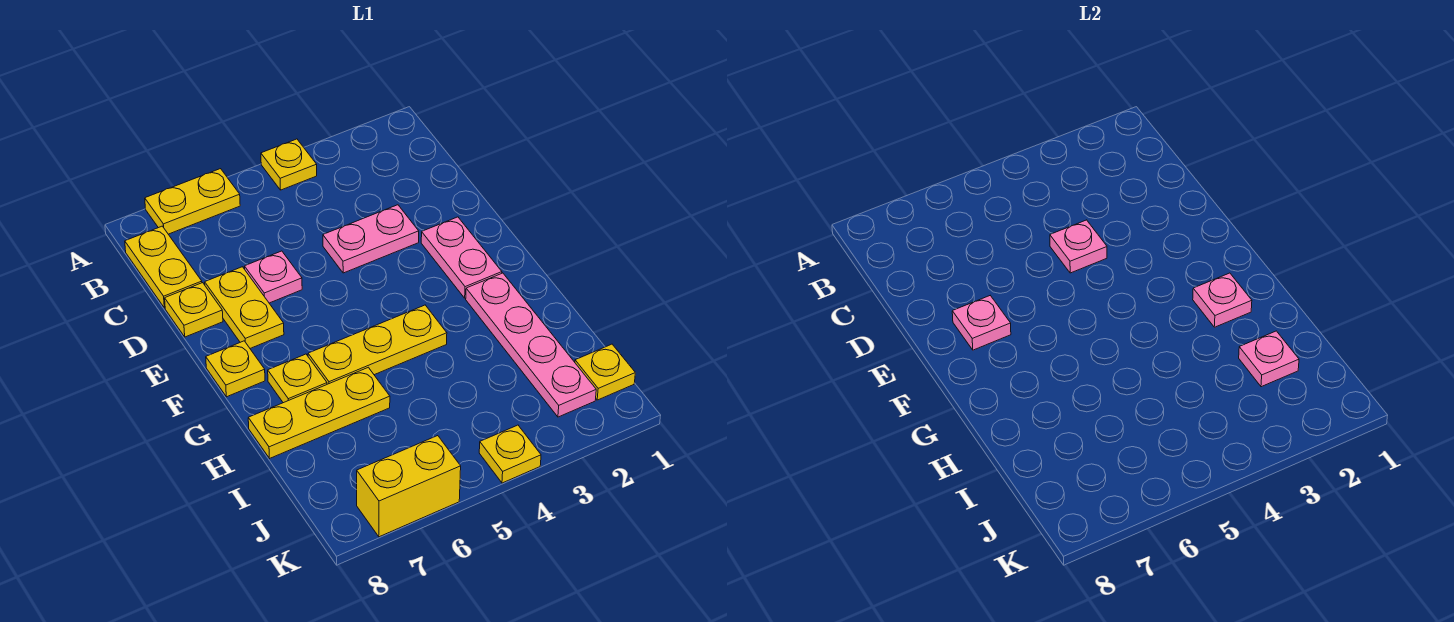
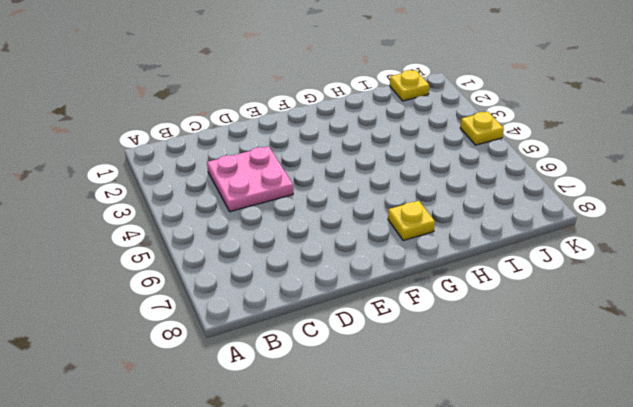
pink plate C3:D4 level 1 -> pink plate D3:D4 level 1
none -> yellow plate A4 level 1
none -> yellow plate A6:A7 level 1
none -> yellow plate B8:C8 level 1

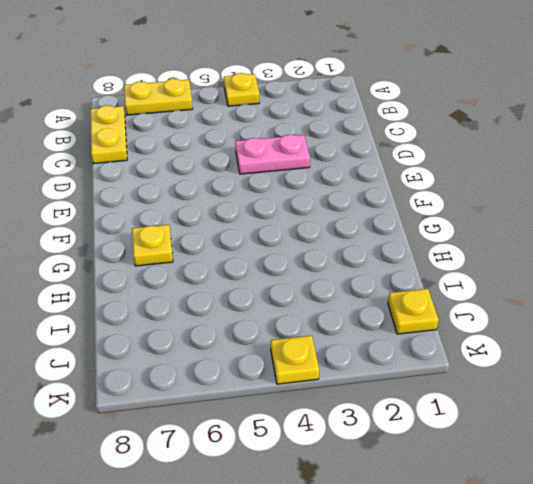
none -> pink plate D6 level 1
none -> yellow plate D7:E7 level 1
none -> yellow plate D8 level 1

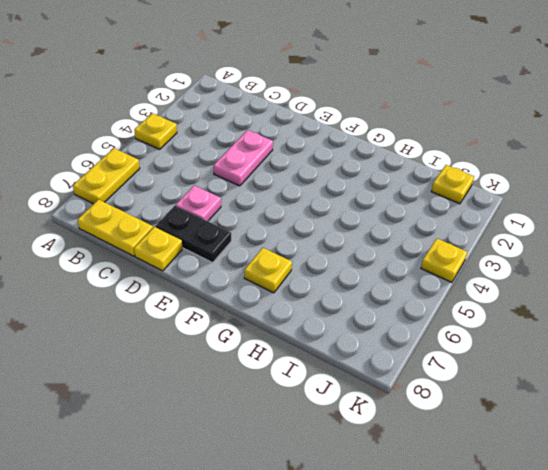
black plate D7:E7 level 1 -> yellow plate D7:E7 level 1
none -> pink plate E2:F2 level 1
none -> yellow plate F8 level 1
none -> pink plate G2:J2 level 1

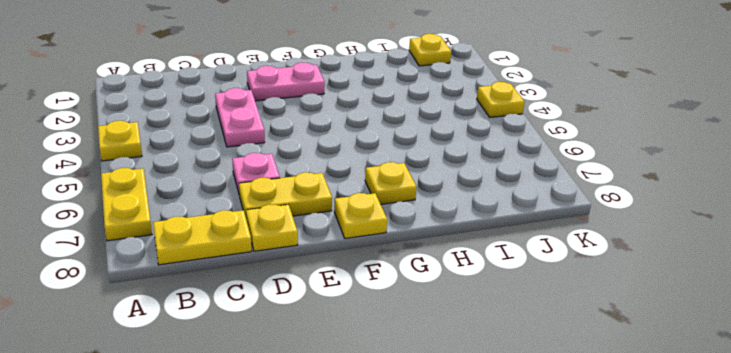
none -> pink plate G2:J2 level 1
none -> yellow plate G4:G6 level 1
none -> yellow plate H6:H8 level 1

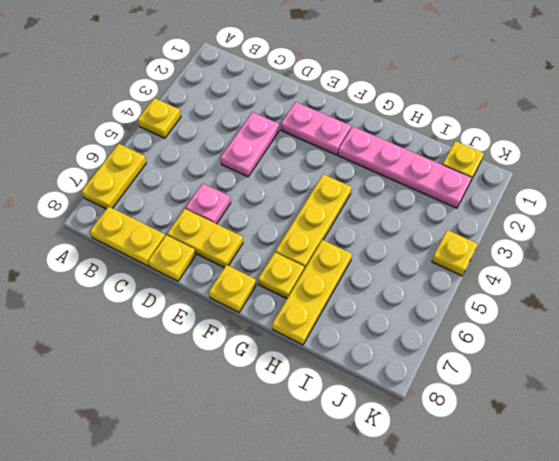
none -> yellow brick K6:K7 level 1
none -> pink plate D4 level 2
none -> pink plate E7 level 2

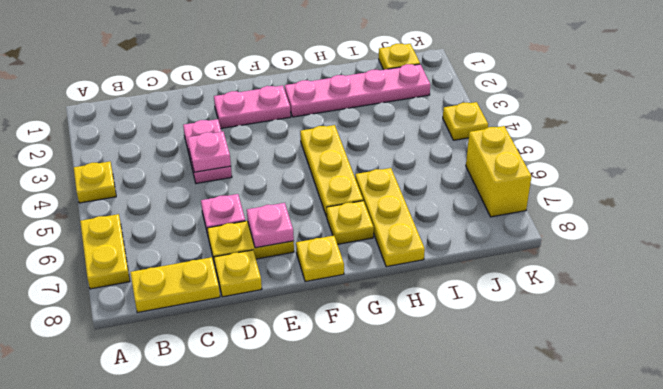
none -> pink plate G2 level 2
none -> pink plate I2 level 2

